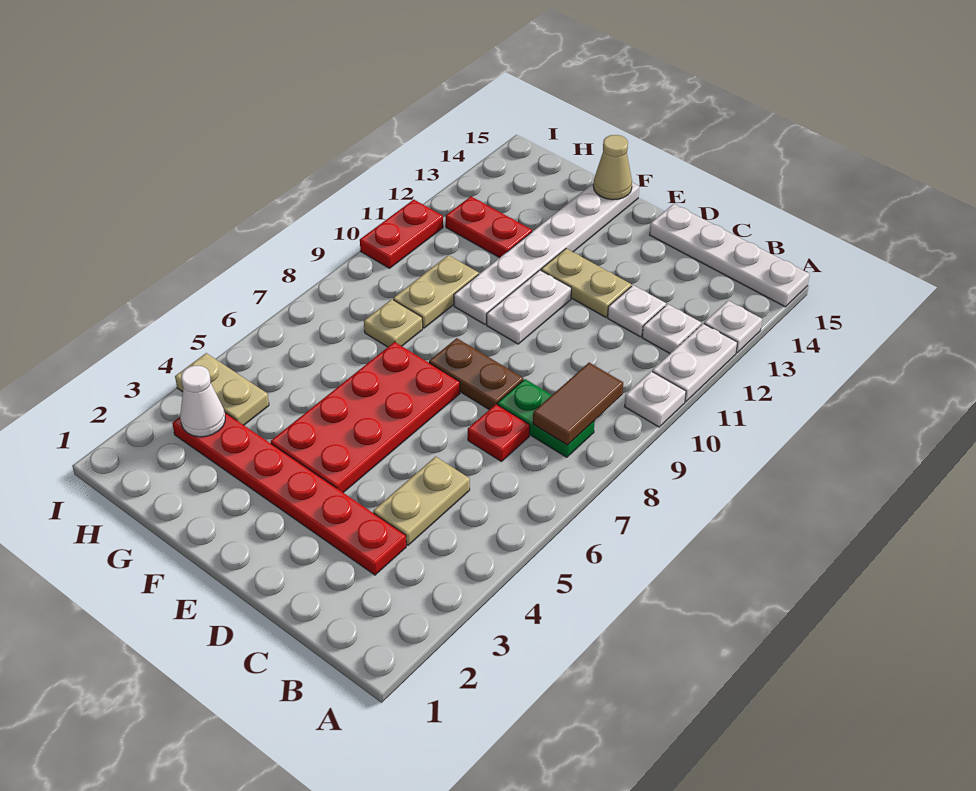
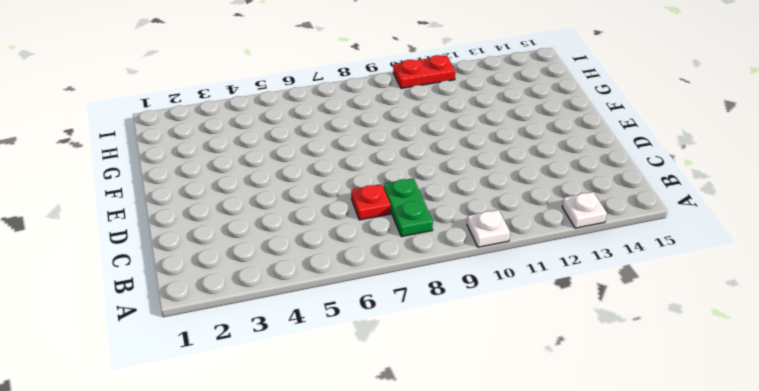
none -> white plate A11:A12 level 1
none -> white plate A15:D15 level 1
none -> white plate B12 level 1

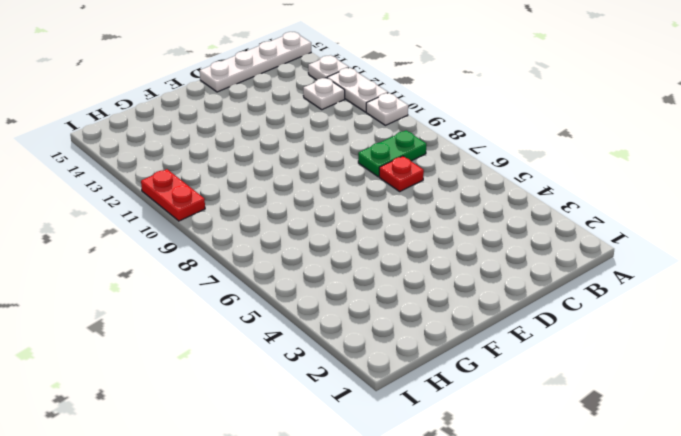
none -> red plate C3:H3 level 1
none -> tan plate C4:C5 level 1
none -> white plate C12 level 1

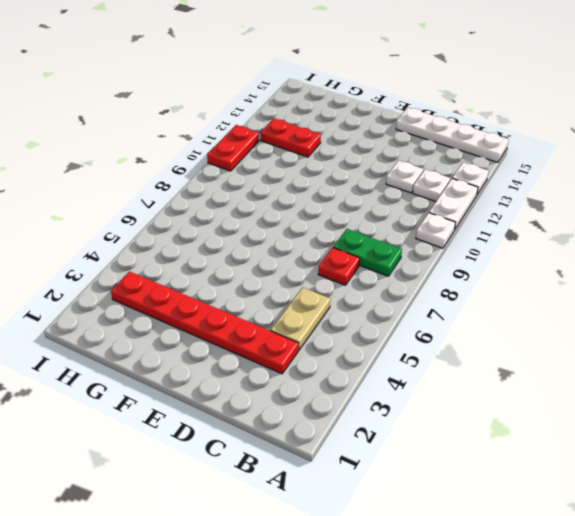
none -> brown plate D8:E8 level 1
none -> tan plate D12:E12 level 1
none -> red plate E4:F7 level 1

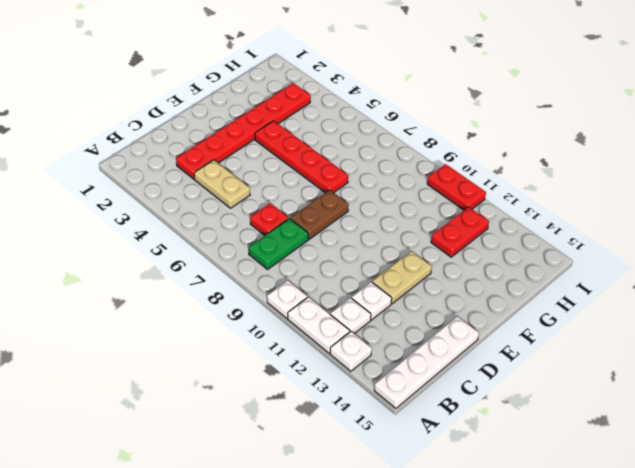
red plate F4:F7 level 1 -> red plate E4:F7 level 1
none -> white plate E10:E11 level 1
none -> white plate F10:F15 level 1
none -> tan plate G8 level 1

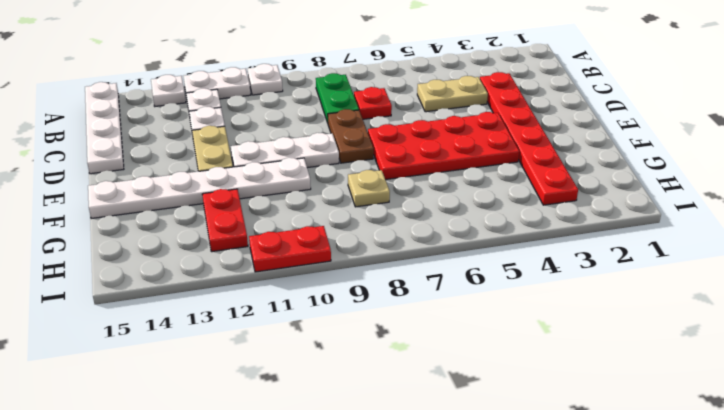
white plate E9:E11 level 1 -> white plate E10:E11 level 1
none -> tan plate G9:G10 level 1
none -> tan plate H4:I4 level 1
none -> brown tile B8:B9 level 2

